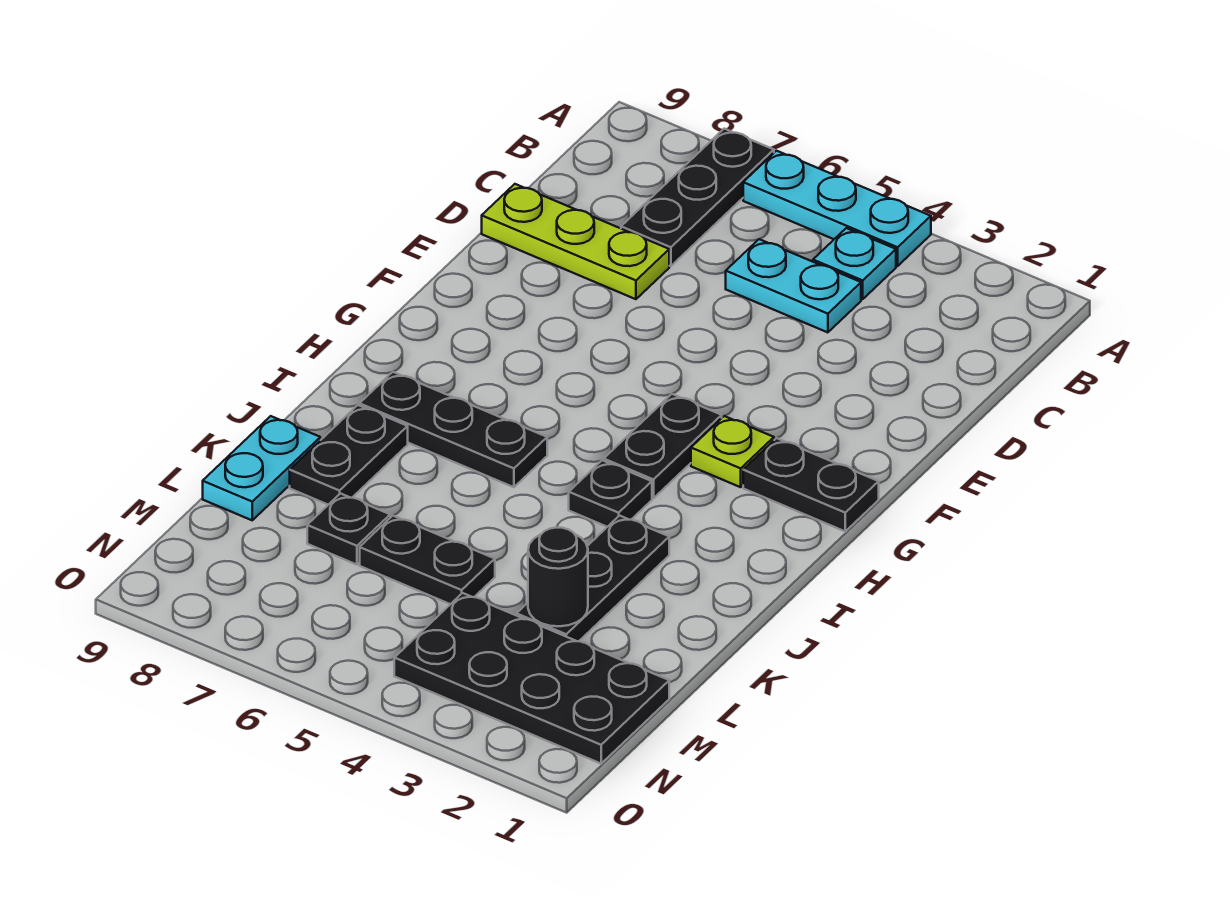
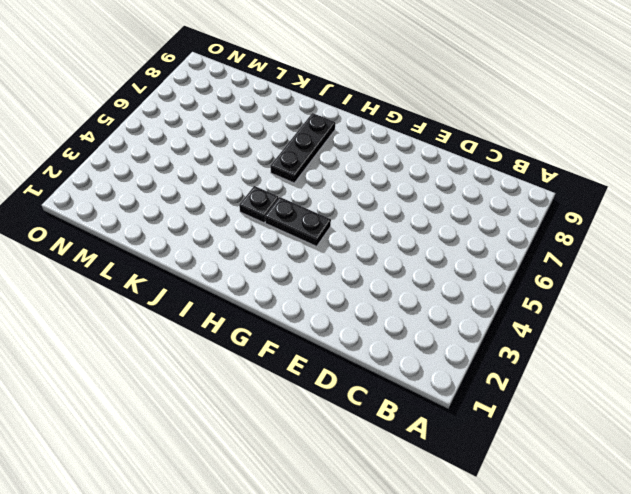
none -> cyan plate A4:A6 level 1
none -> black plate A7:C7 level 1
none -> cyan plate B4 level 1

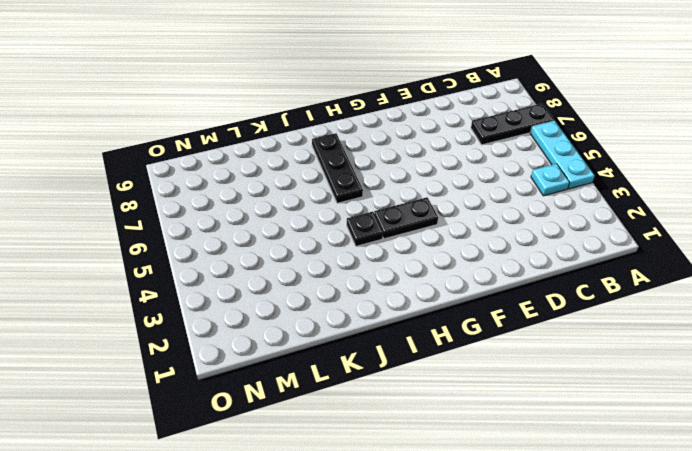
none -> cyan plate C4:C5 level 1
none -> lime plate D7:D9 level 1
none -> black plate G1:G2 level 1

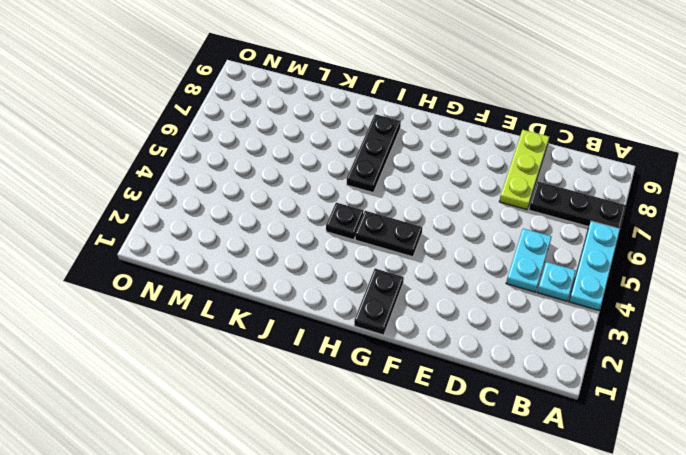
none -> lime plate G3 level 1
none -> black plate J3:L3 level 1
none -> black plate J8:K8 level 1

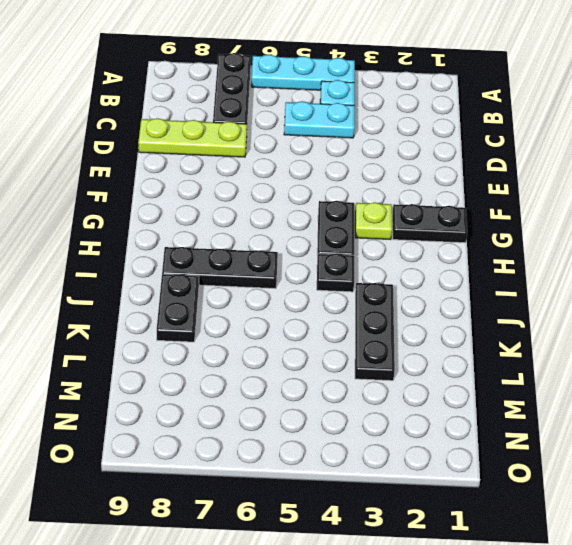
none -> cyan plate K9:L9 level 1
none -> black plate L5:L6 level 1
none -> black plate L7 level 1

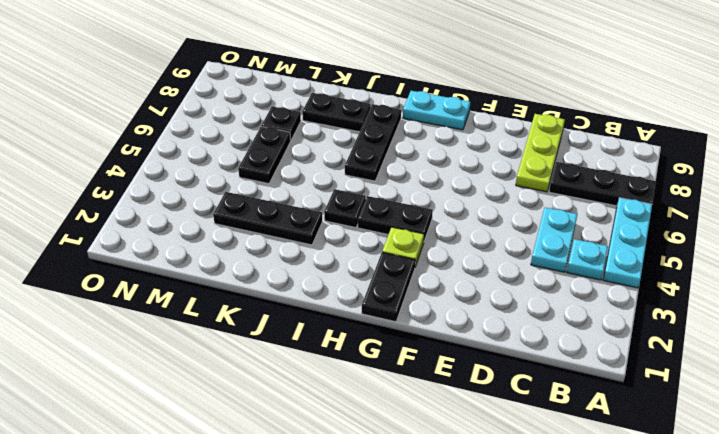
cyan plate G9:H9 level 1 -> cyan plate K9:L9 level 1
none -> black plate M1:N4 level 1
none -> black round brick L3 level 2

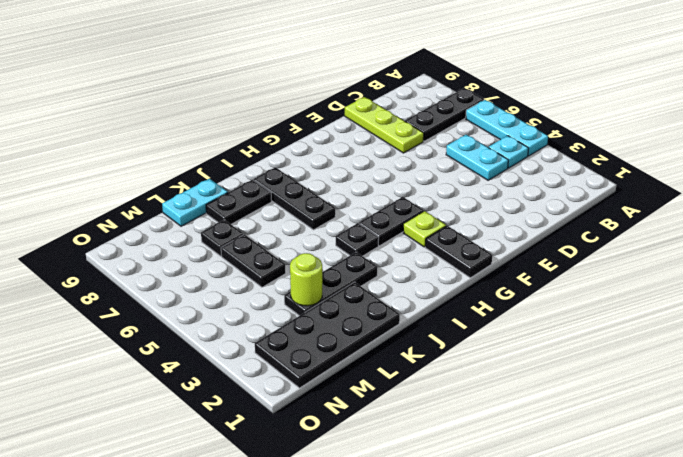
black plate K1:N2 level 1 -> black plate M1:N4 level 1
lime round brick L3 level 2 -> black round brick L3 level 2

